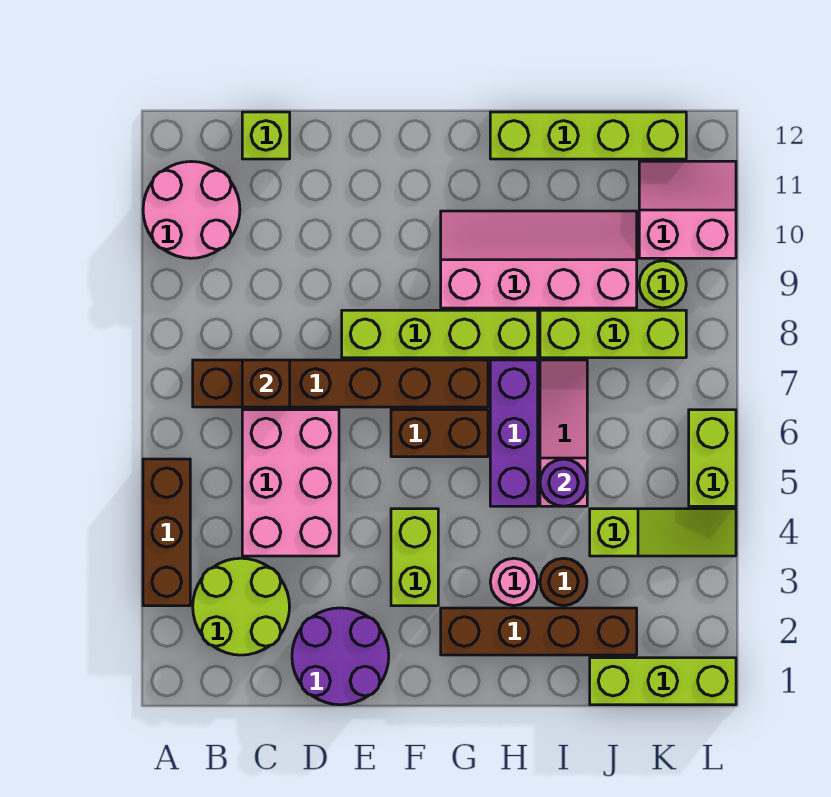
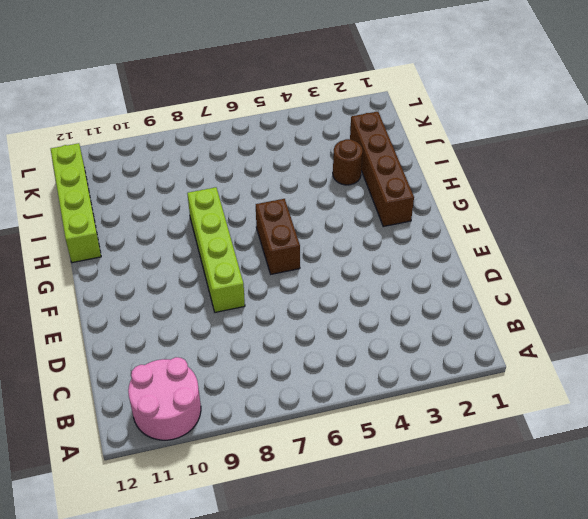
none -> brown brick A3:A5 level 1
none -> lime round brick B2:C3 level 1
none -> brown brick B7:G7 level 1

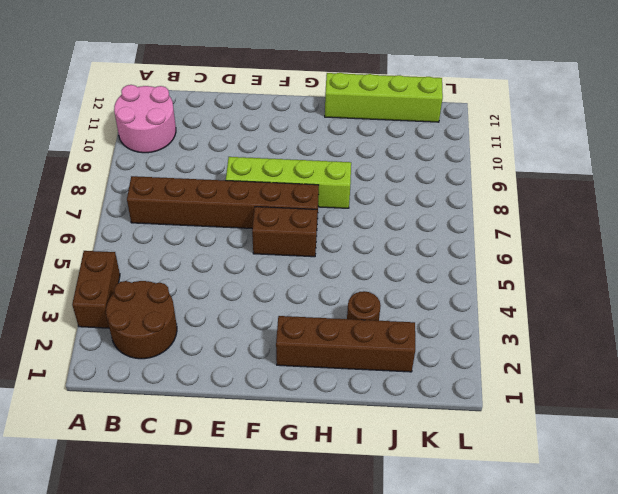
brown brick A3:A4 level 1 -> brown brick A3:A5 level 1
brown round brick B2:C3 level 1 -> lime round brick B2:C3 level 1
none -> pink brick C4:D6 level 1
none -> lime brick C12 level 1
none -> purple round brick D1:E2 level 1

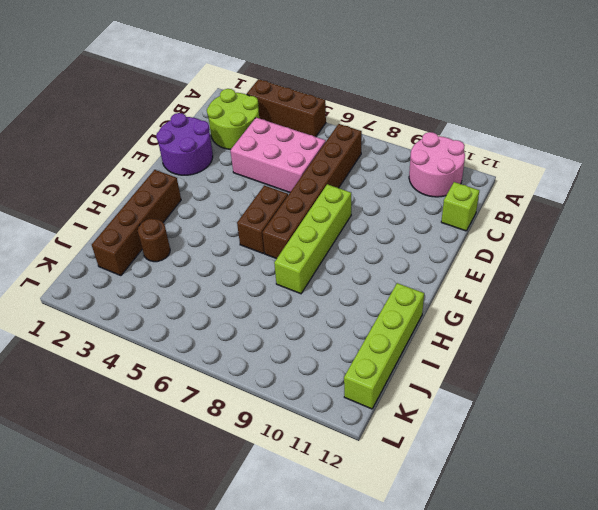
none -> lime brick F3:F4 level 1
none -> pink slope G9:J10 level 1 top 9
none -> pink round brick H3 level 1

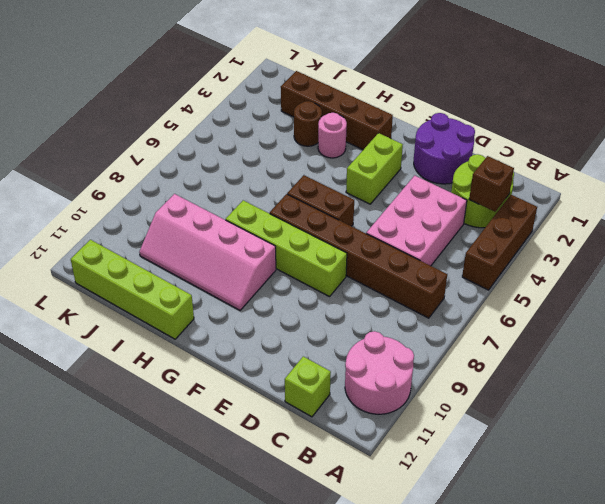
brown brick B3 level 2 -> brown brick C7 level 2
none -> purple brick H5:H7 level 1
none -> pink slope I5:I7 level 1 top 5
none -> lime brick I8:K8 level 1

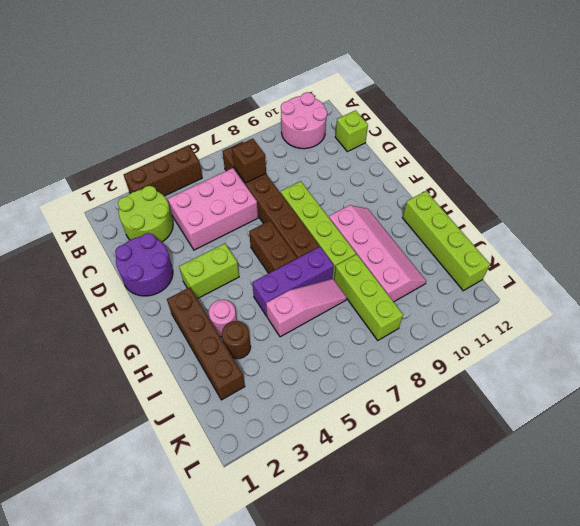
none -> lime brick J1:L1 level 1
none -> lime slope J4:L4 level 1 top J
none -> lime round brick K9 level 1

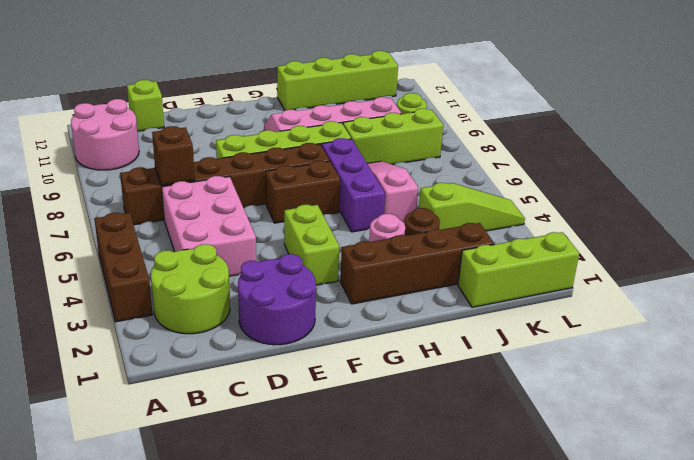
none -> pink slope K10:L11 level 1 top 10
none -> lime brick L5:L6 level 1
none -> purple round brick I5 level 2

